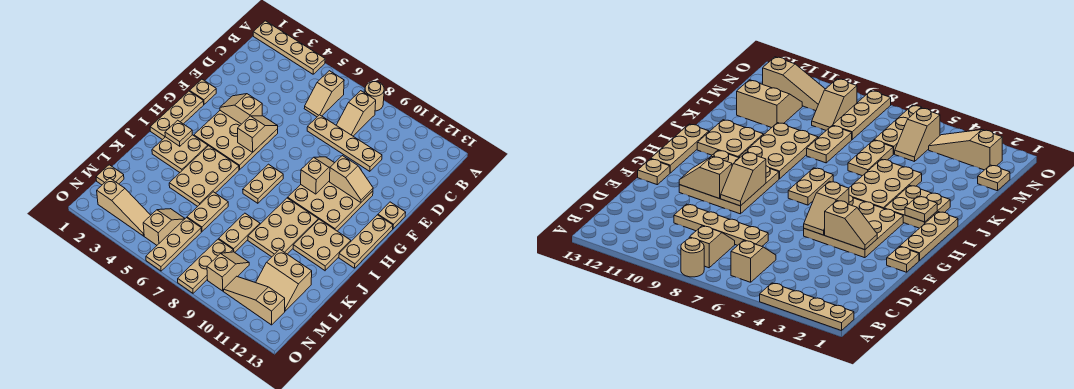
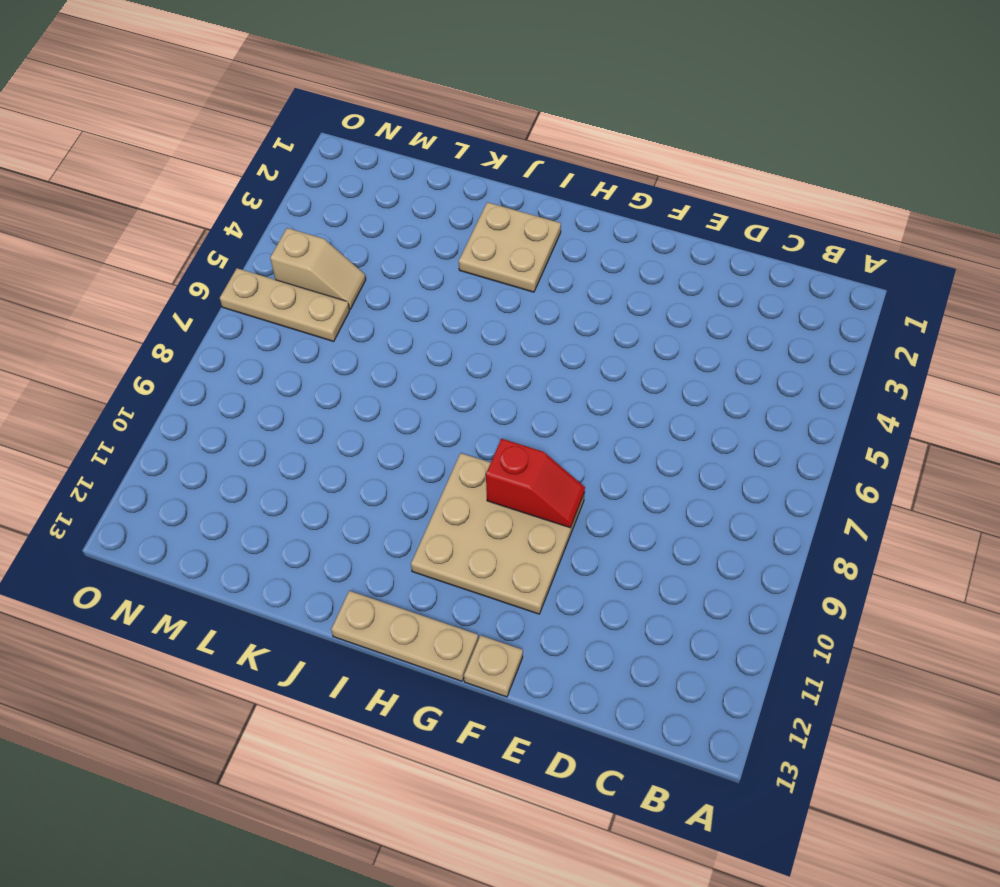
red slope F9:G9 level 2 top G -> tan slope F9:G9 level 2 top G
none -> tan plate A1:A4 level 1
none -> tan round brick A8 level 1
none -> tan slope B6:C6 level 1 top B
none -> tan slope B8:C8 level 1 top B

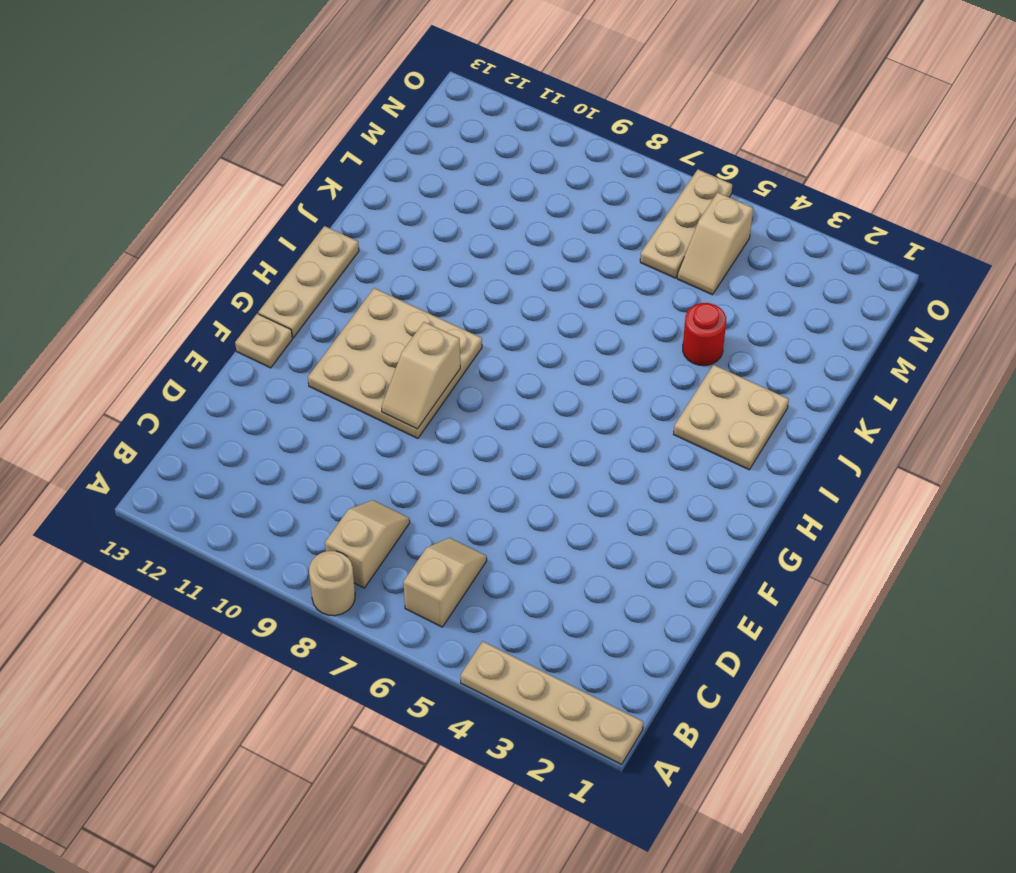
red round brick K4 level 1 -> tan plate I4:K5 level 1
none -> tan plate D7:D10 level 1
none -> tan plate F1 level 1
none -> tan plate F3:H5 level 1
none -> tan plate G1:I1 level 1

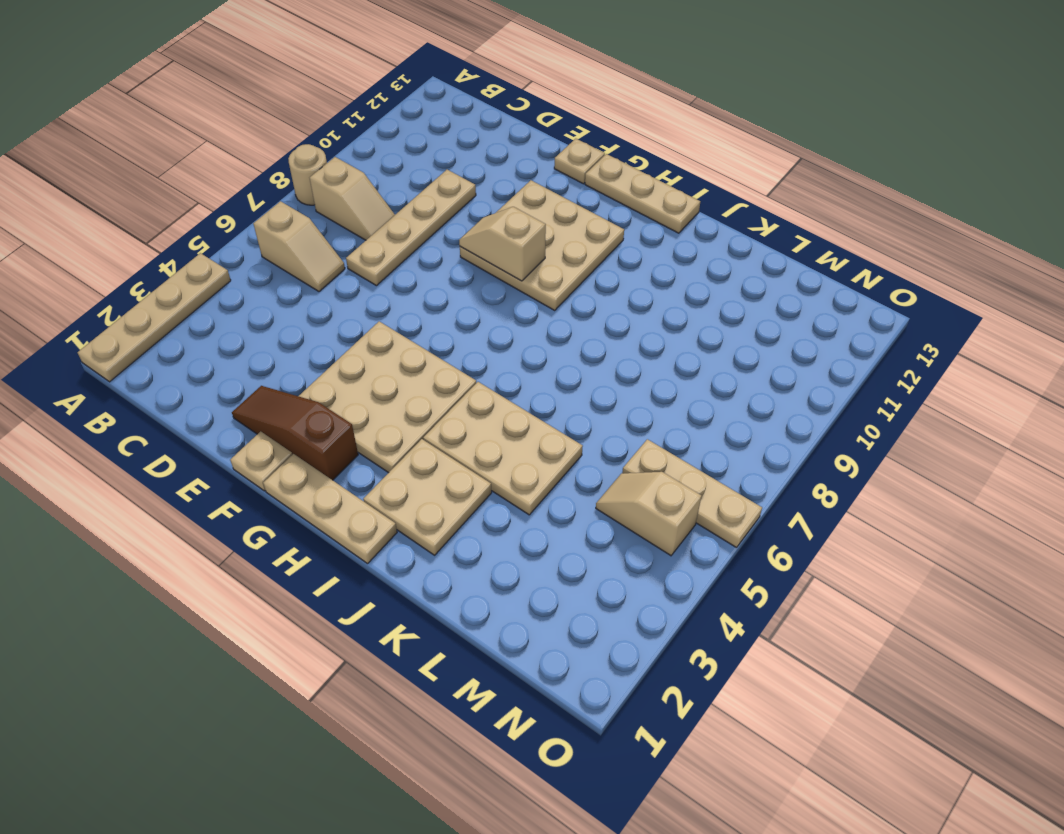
brown slope E2:G2 level 1 top G -> none
none -> tan plate H7:I7 level 1
none -> tan plate I9:K10 level 1
none -> tan plate I11:J12 level 1
none -> tan plate K6:L6 level 1

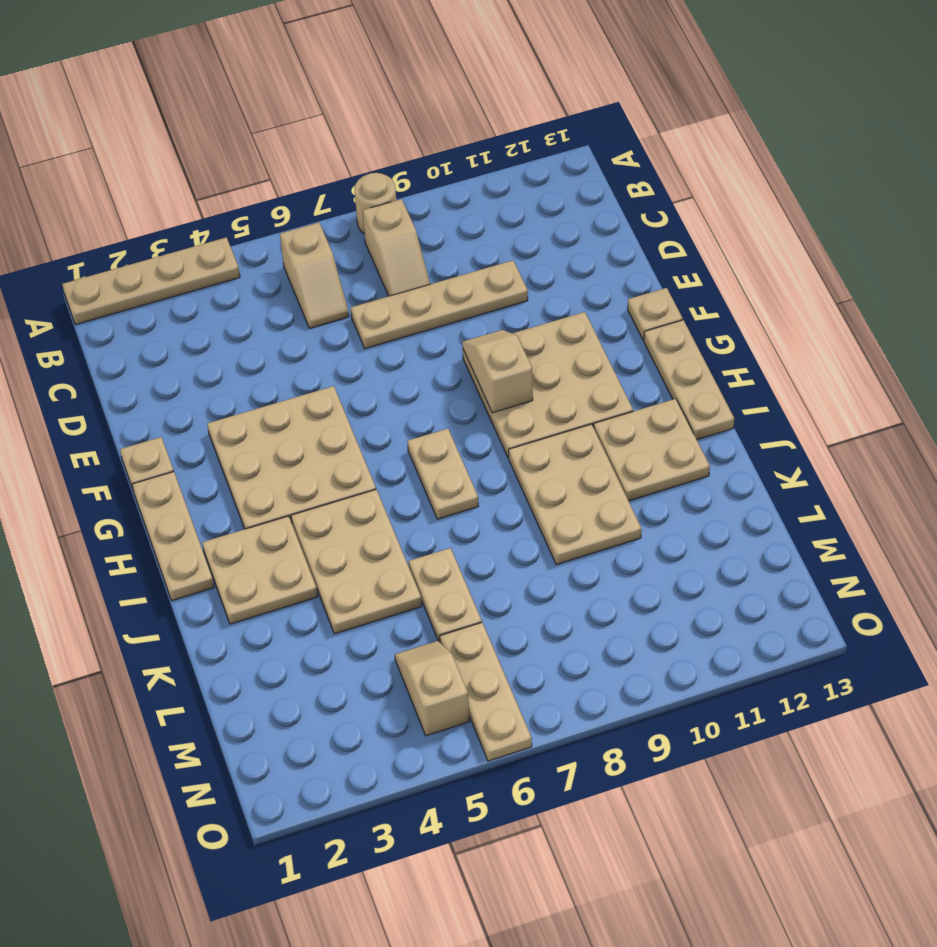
none -> tan plate K8:L8 level 1
none -> tan slope L11:M12 level 1 top L
none -> tan plate M1 level 1
none -> tan plate M8:O8 level 1

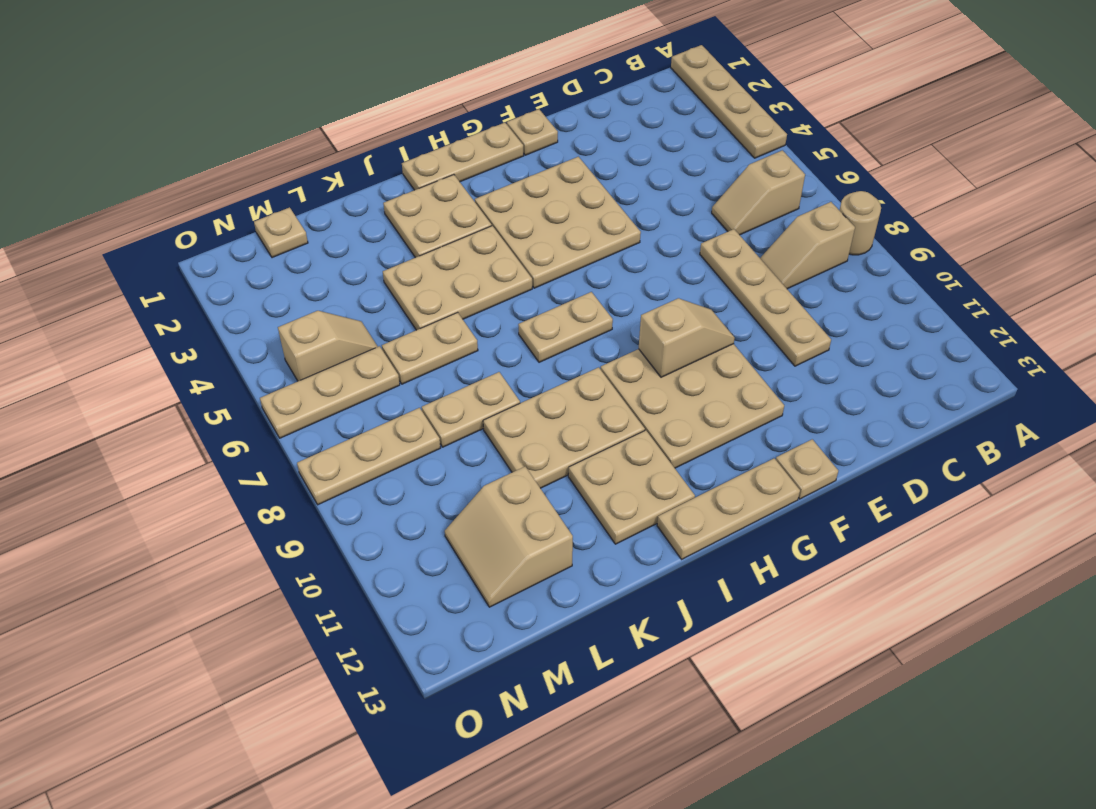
none -> tan slope M9:N9 level 1 top N
none -> tan slope N2:N4 level 1 top 2
none -> tan slope N10:N12 level 1 top 12
none -> tan slope F3:F4 level 2 top 4

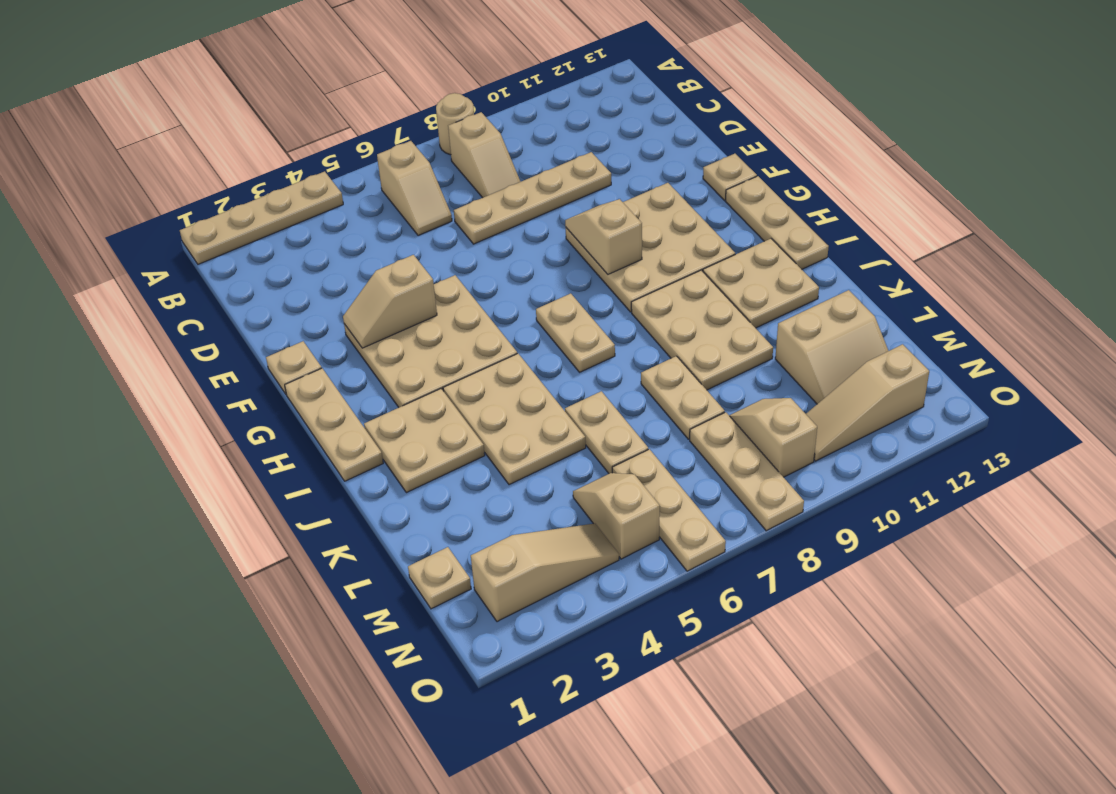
none -> tan slope F5:G5 level 2 top G
none -> tan slope F10:F11 level 2 top 10
none -> tan plate I2 level 2

